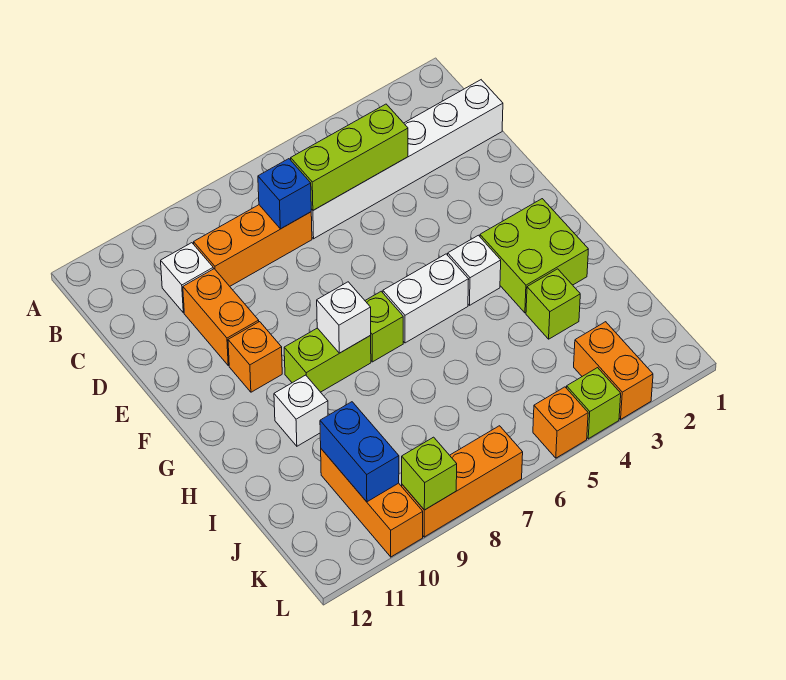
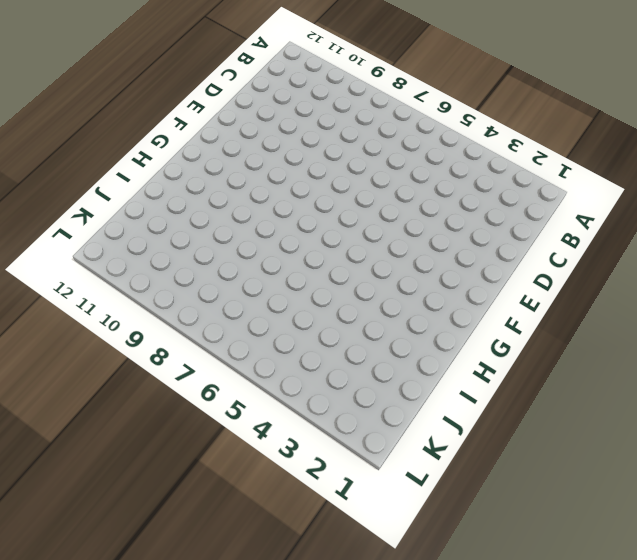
none -> white brick C1:C6 level 1
none -> orange brick C7:C9 level 1
none -> white brick C10 level 1

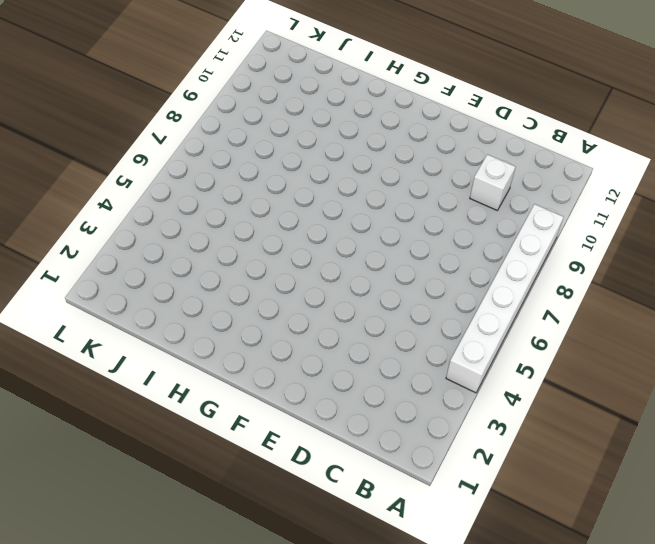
white brick A4:A9 level 1 -> white brick C1:C6 level 1
none -> orange brick C7:C9 level 1
none -> orange brick D10:E10 level 1
none -> orange brick F10 level 1

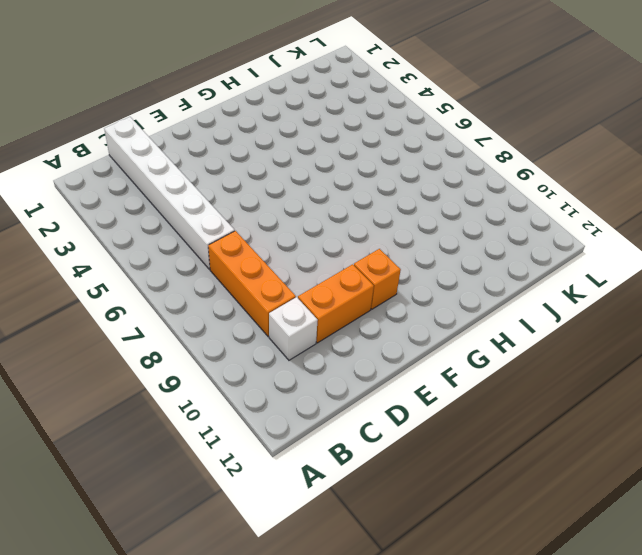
none -> lime brick G2:H3 level 1
none -> white brick G4 level 1
none -> white brick G5:G6 level 1

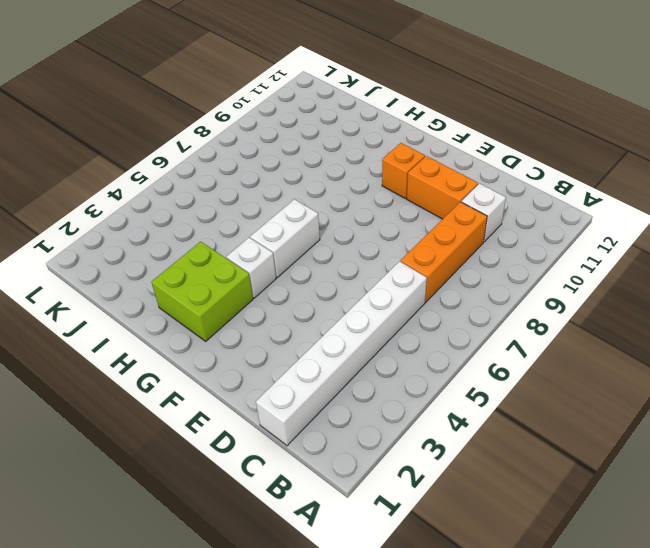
none -> lime brick G7 level 1
none -> lime brick G8:G9 level 1
none -> white brick H10 level 1

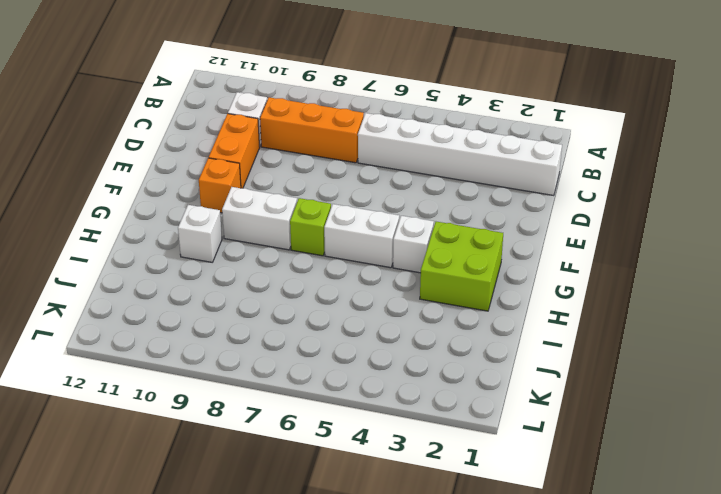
white brick G8:G9 level 1 -> lime brick G8:G9 level 1
none -> lime brick I3 level 1
none -> orange brick J10:L10 level 1
none -> orange brick K3:L3 level 1

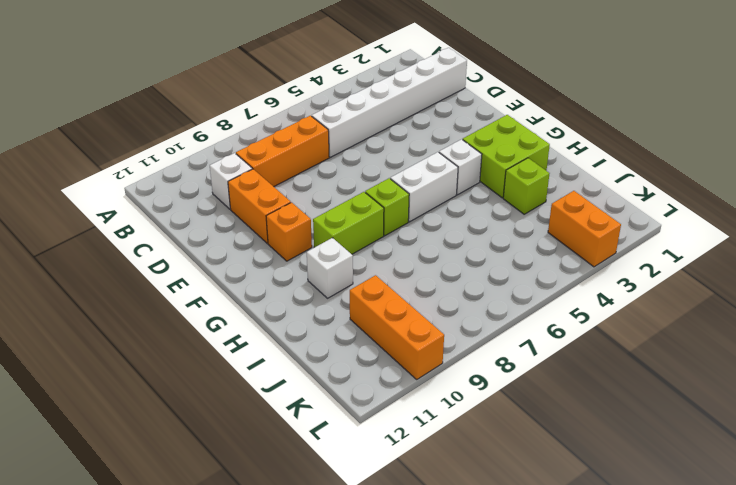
none -> lime brick L4 level 1
none -> orange brick L5 level 1
none -> orange brick L7:L9 level 1

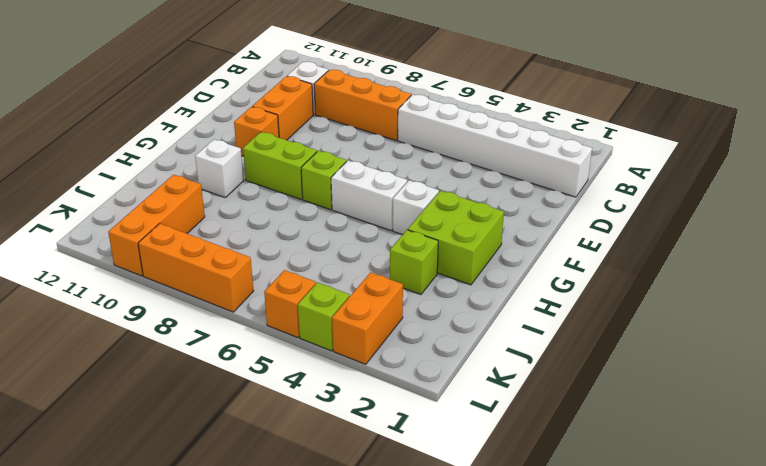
none -> lime brick C4:C6 level 2
none -> blue brick C7 level 2
none -> white brick G8 level 2

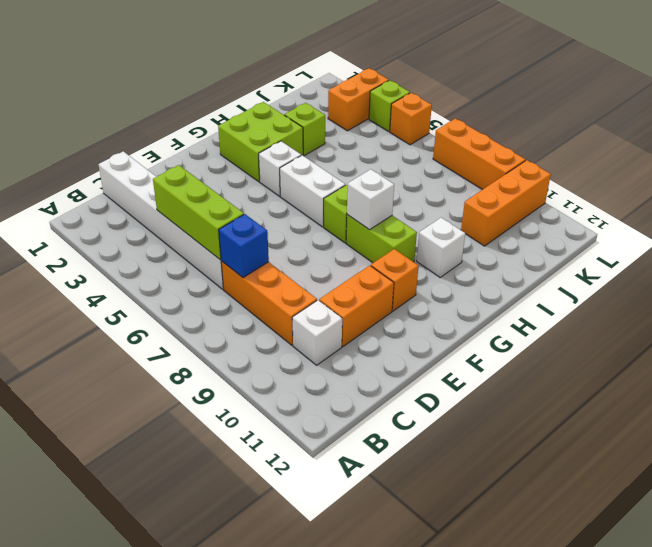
none -> blue brick J10:K10 level 2
none -> lime brick L9 level 2

